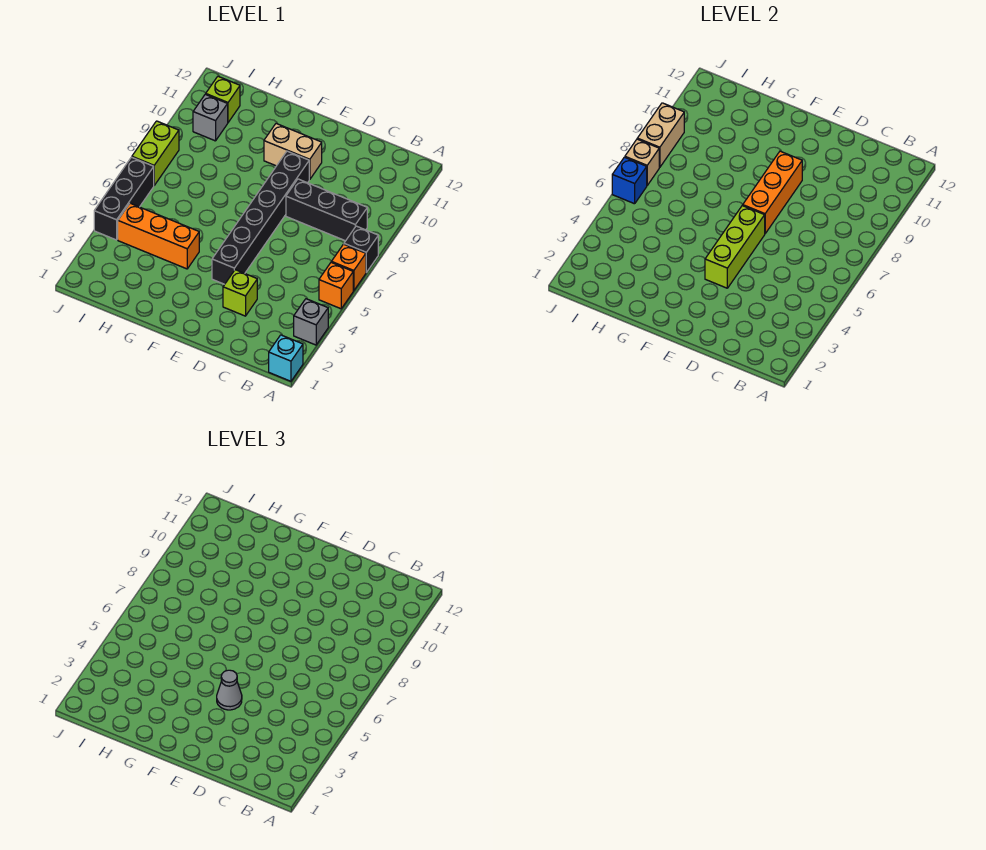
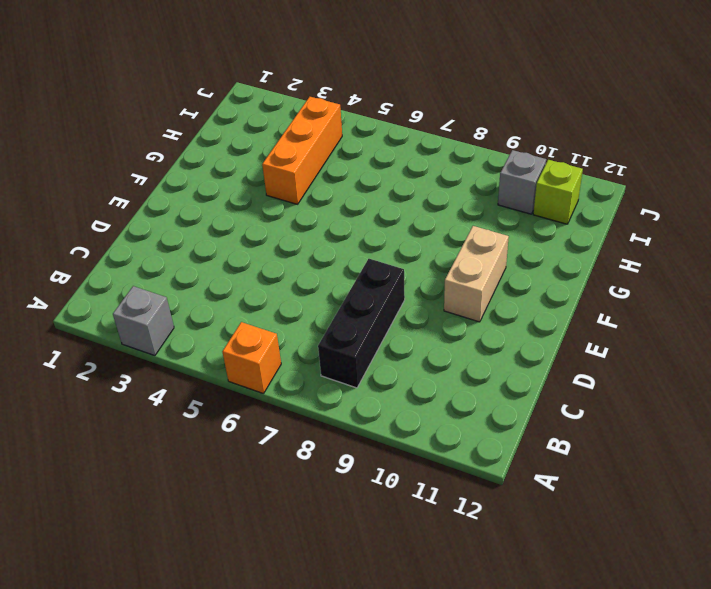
none -> cyan brick A1 level 1
none -> orange brick A5 level 1
none -> black brick A7 level 1

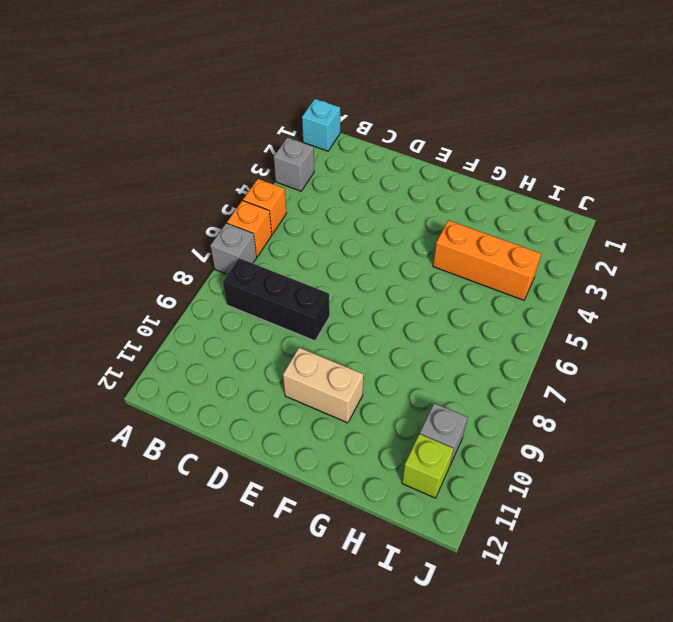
grey brick A7 level 1 -> black brick A7 level 1
none -> lime brick D3 level 1
none -> black brick E4:E9 level 1
none -> black brick J4:J6 level 1

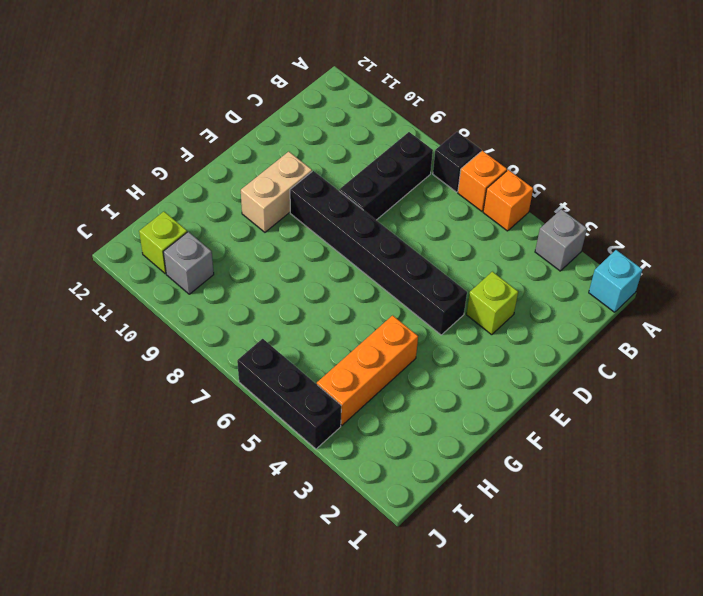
none -> lime brick J7:J8 level 1
none -> lime brick E4:E6 level 2
none -> orange brick E7:E9 level 2

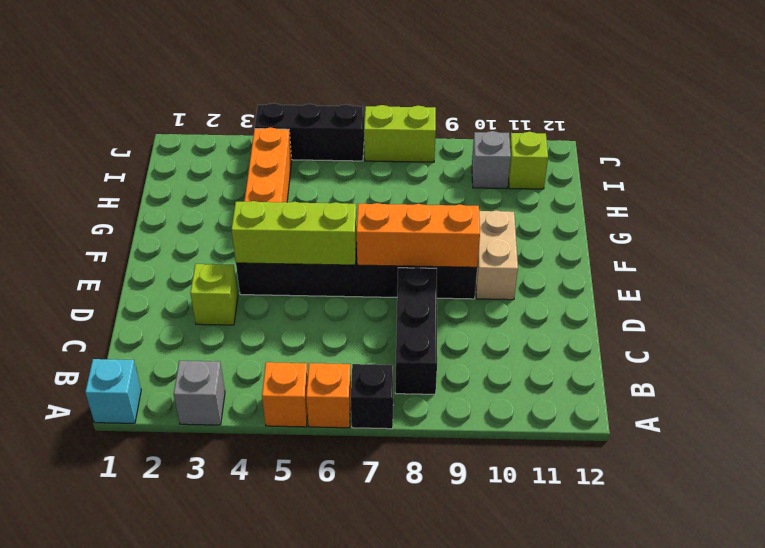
none -> blue brick J6 level 2
none -> tan brick J7 level 2
none -> tan brick J8:J9 level 2

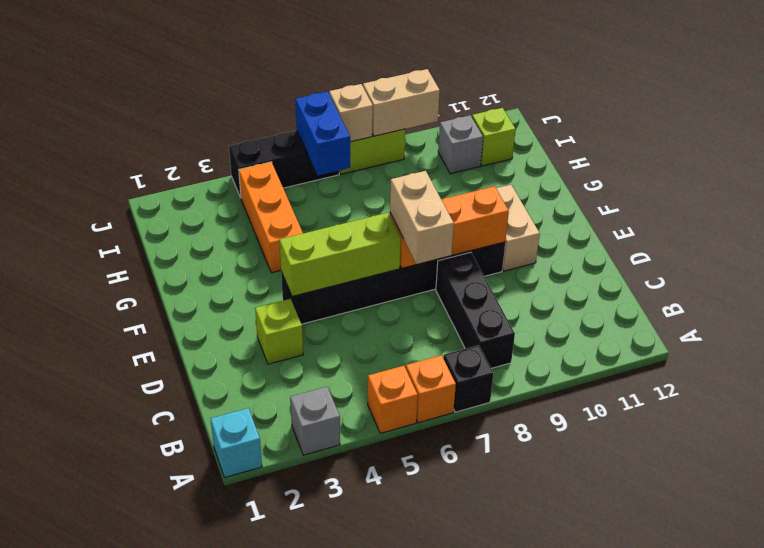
tan brick D7:E7 level 3 -> none
blue brick I6:J6 level 2 -> blue brick J6 level 2
none -> grey cone E4 level 3

